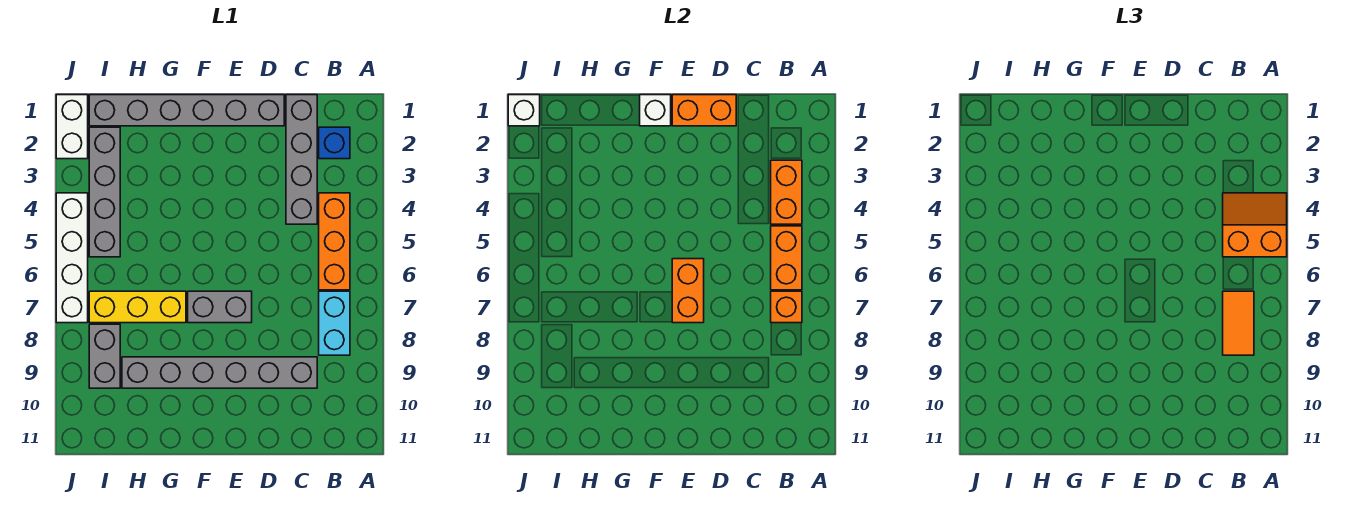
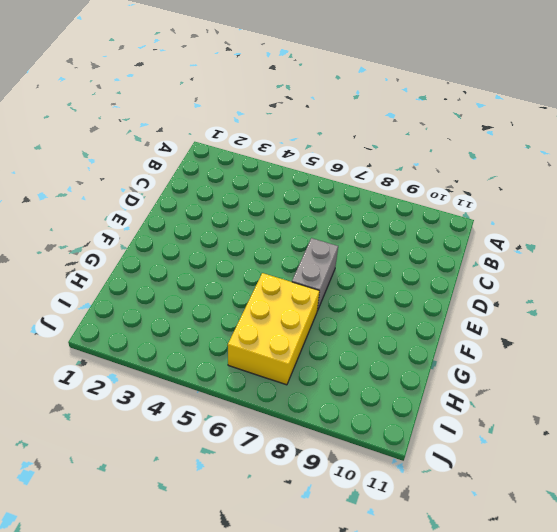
yellow brick G6:I7 level 1 -> yellow brick G7:I7 level 1
none -> blue brick B2 level 1
none -> orange brick B4:B6 level 1
none -> cyan brick B7:B8 level 1

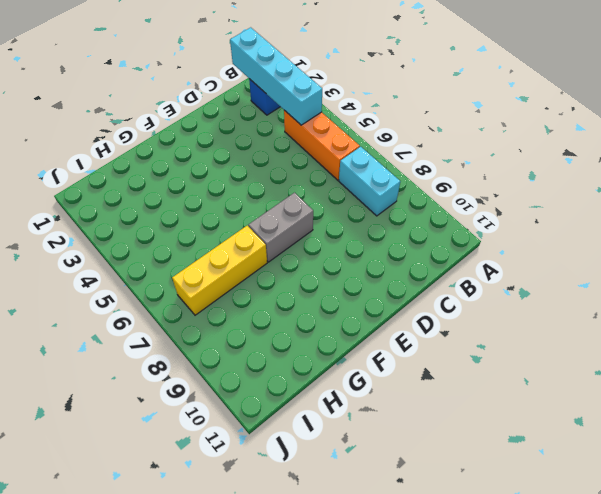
cyan brick B1:B4 level 2 -> orange brick B3:B4 level 2
none -> grey brick C1:C4 level 1
none -> grey brick C9:H9 level 1
none -> grey brick D1:I1 level 1

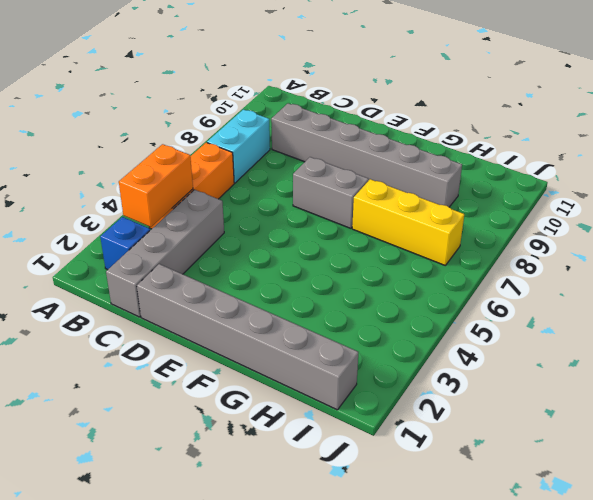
none -> grey brick I2:I5 level 1
none -> grey brick I8:I9 level 1
none -> white brick J1:J2 level 1

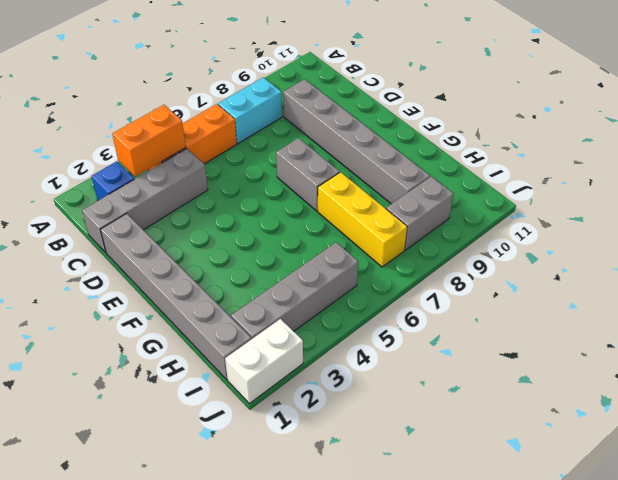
none -> white brick J4:J7 level 1
none -> orange brick B5:B6 level 2
none -> orange brick B7 level 2

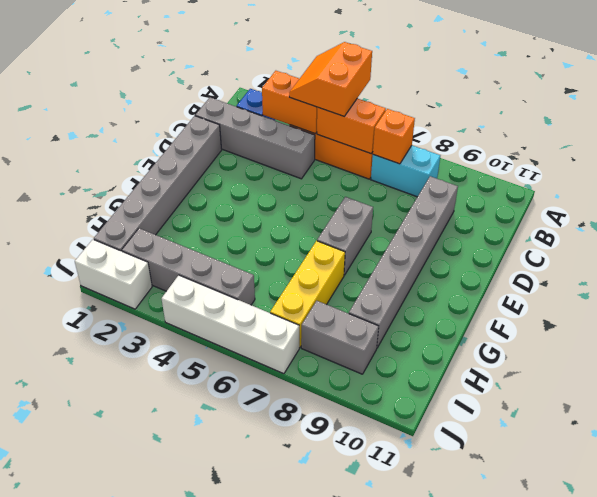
none -> orange brick D1:E1 level 2
none -> orange brick E6:E7 level 2
none -> white brick F1 level 2

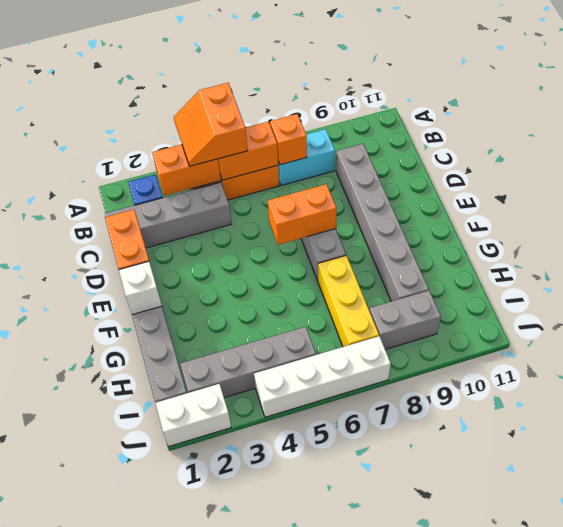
none -> white brick J1 level 2
none -> orange tile B7:B8 level 3

